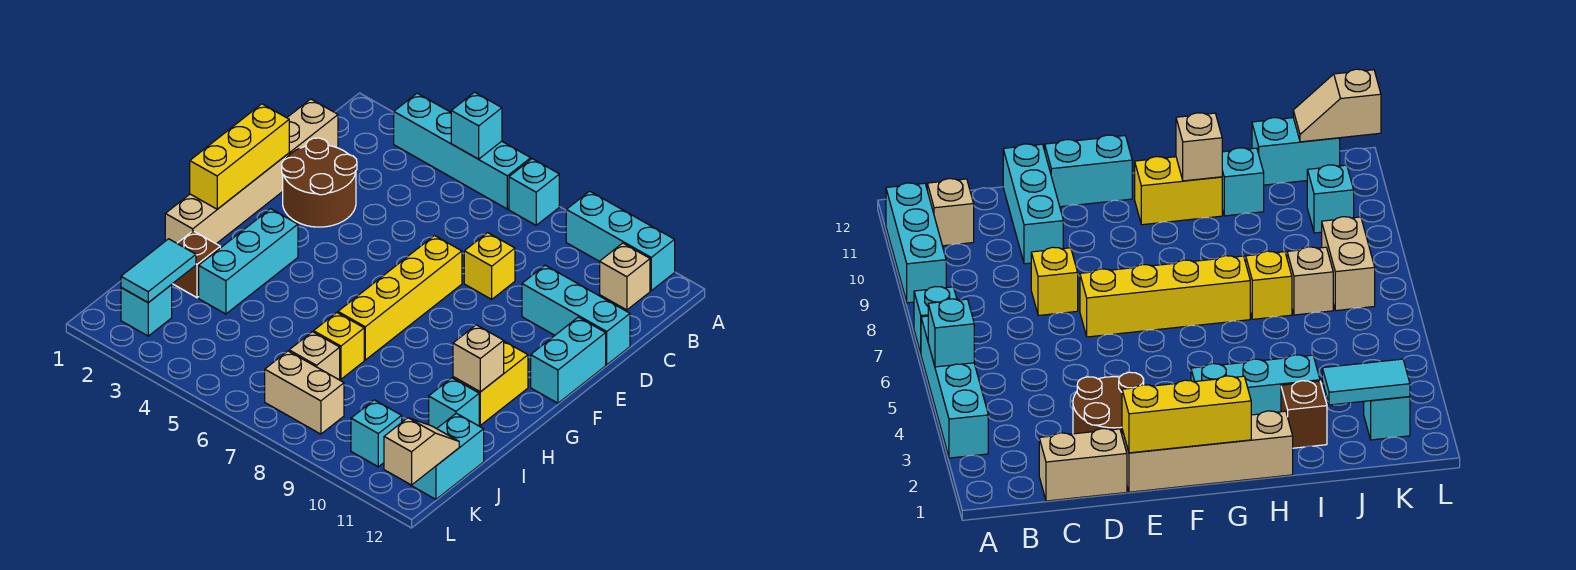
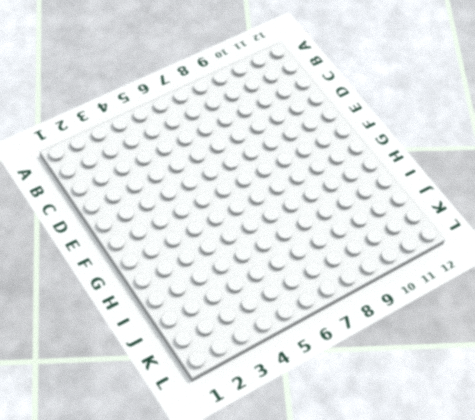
none -> cyan brick A3:A6 level 1
none -> cyan brick A7 level 1
none -> cyan brick A9:A11 level 1

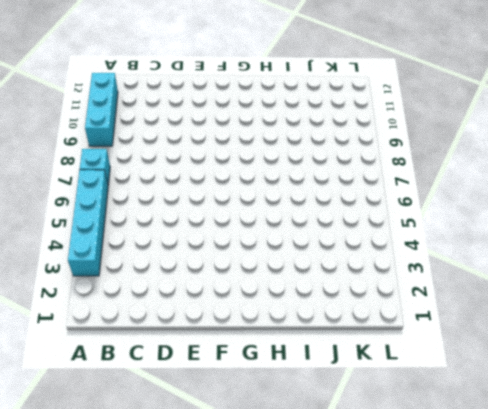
none -> tan brick B11 level 1
none -> tan brick C1:D1 level 1
none -> brown round brick D2:E3 level 1

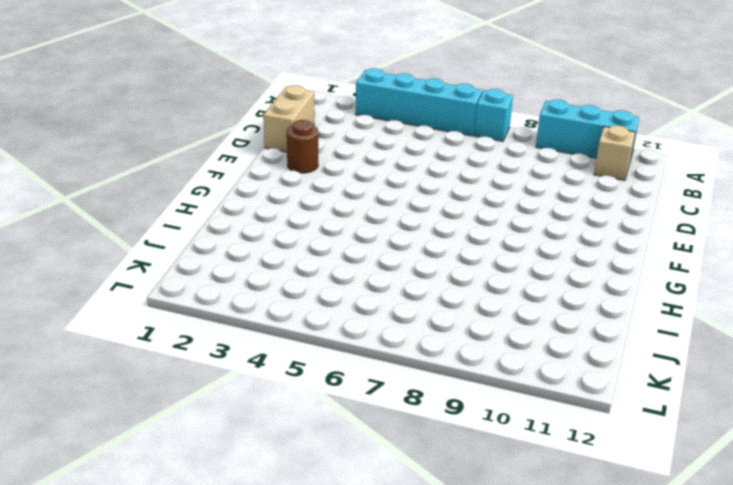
brown round brick E2 level 1 -> brown round brick D2:E3 level 1
none -> yellow brick D8 level 1
none -> cyan brick D10:D12 level 1
none -> tan brick E1:H1 level 1

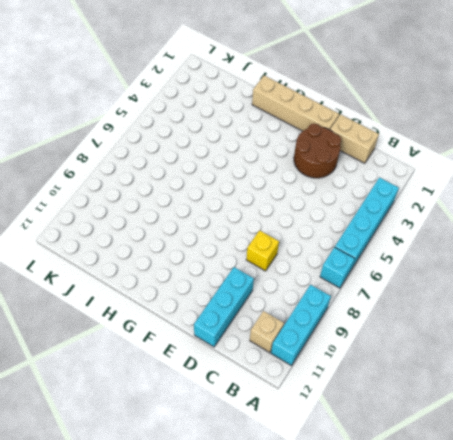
none -> yellow brick E7:H7 level 1
none -> cyan brick E12:F12 level 1
none -> cyan brick G3:I3 level 1

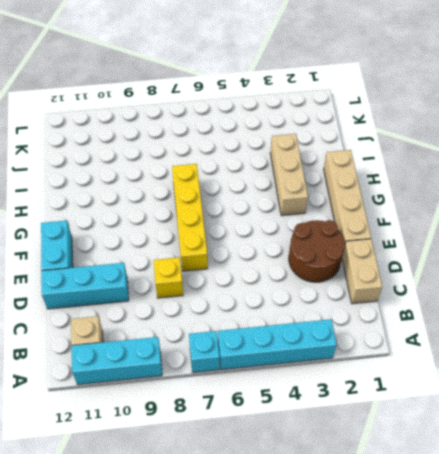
tan brick G3:I3 level 1 -> cyan brick G3:I3 level 1
none -> yellow brick G11:H11 level 1
none -> brown brick I2 level 1
none -> yellow brick I7 level 1

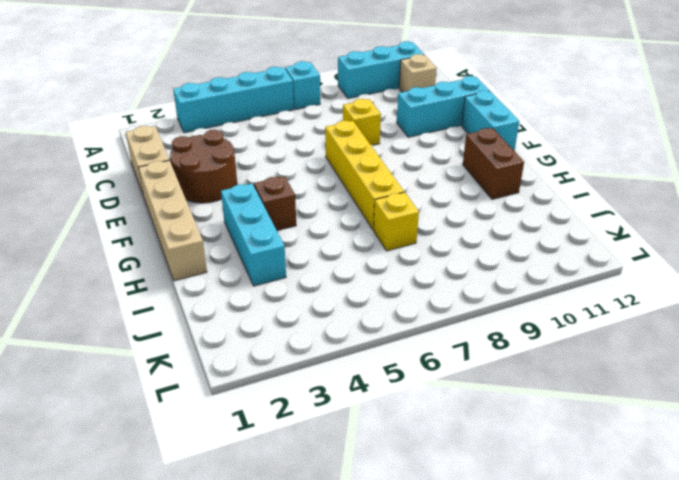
brown brick G4 level 1 -> brown brick I2 level 1
brown brick G11:H11 level 1 -> yellow brick G11:H11 level 1
none -> cyan brick I11 level 1
none -> tan brick J7 level 1
none -> cyan brick J12:K12 level 1

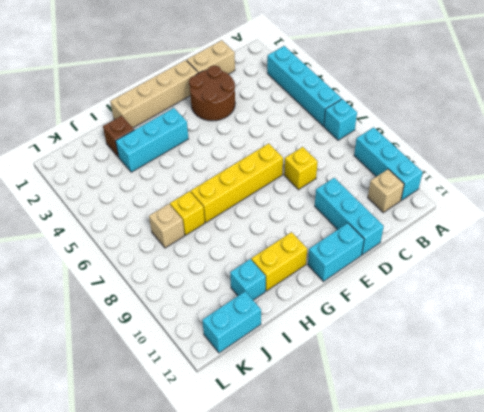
none -> cyan brick K2 level 1
none -> tan brick K7:K8 level 1
none -> cyan brick K10 level 1

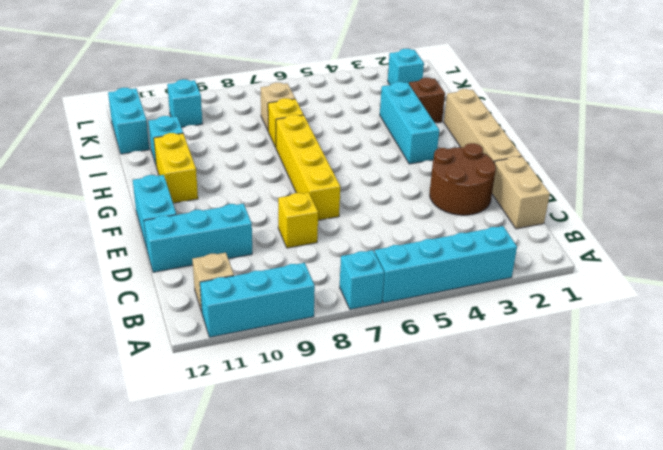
none -> tan brick K7:K8 level 1
none -> cyan brick A5 level 2
none -> yellow brick E1:G1 level 2

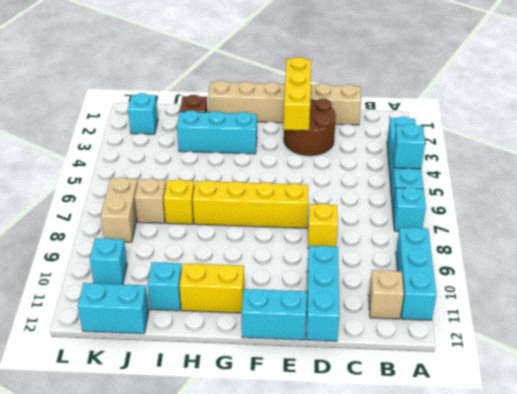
yellow brick E1:E3 level 2 -> yellow brick E1:G1 level 2
none -> tan brick H11 level 2
none -> cyan tile J2:K2 level 2
none -> tan slope K12:L12 level 2 top L

